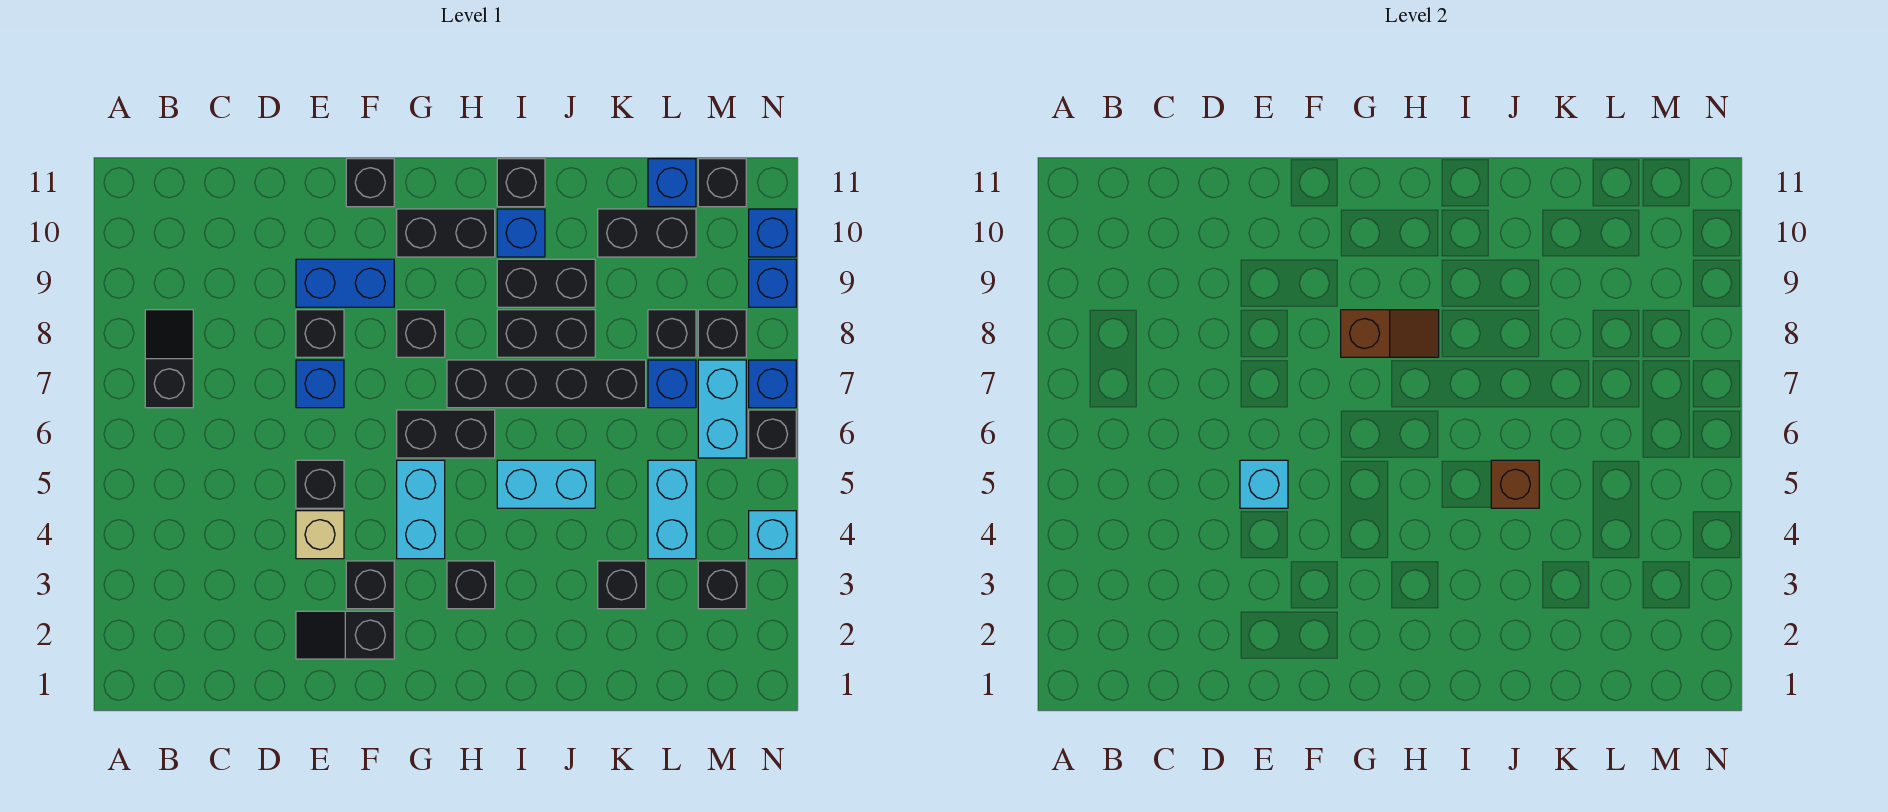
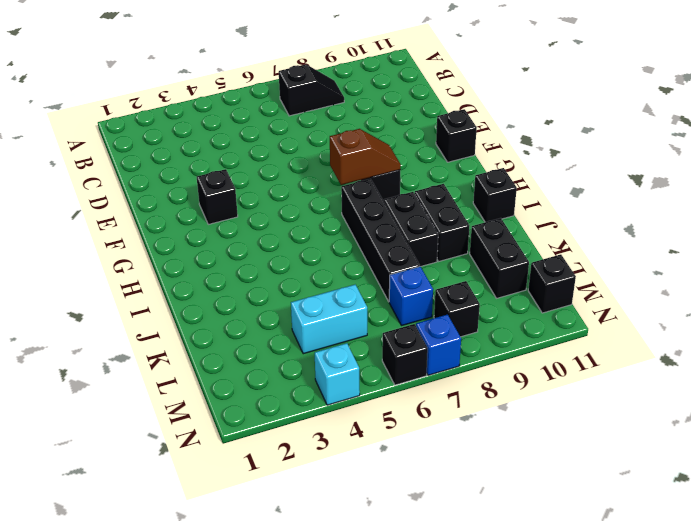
brown slope G7:G8 level 2 top 7 -> brown slope G8:H8 level 2 top G
none -> black slope E2:F2 level 1 top F
none -> tan brick E4 level 1
none -> black brick E5 level 1
none -> blue brick E7 level 1

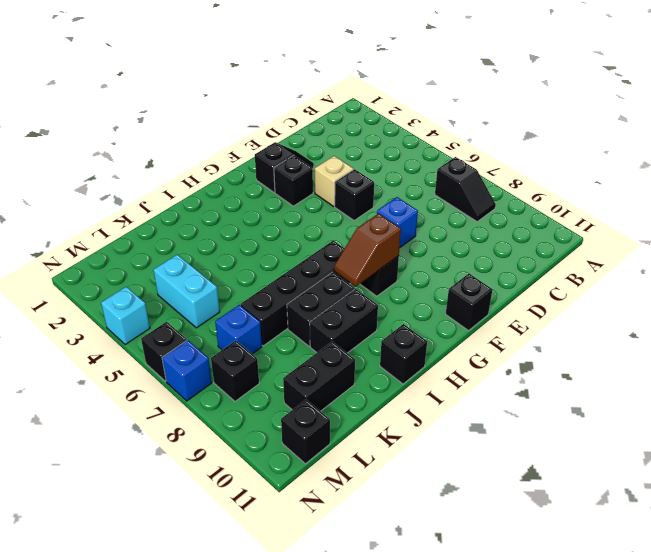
none -> black brick E8 level 1
none -> blue brick E9:F9 level 1
none -> cyan brick G4:G5 level 1
none -> black brick G6:H6 level 1

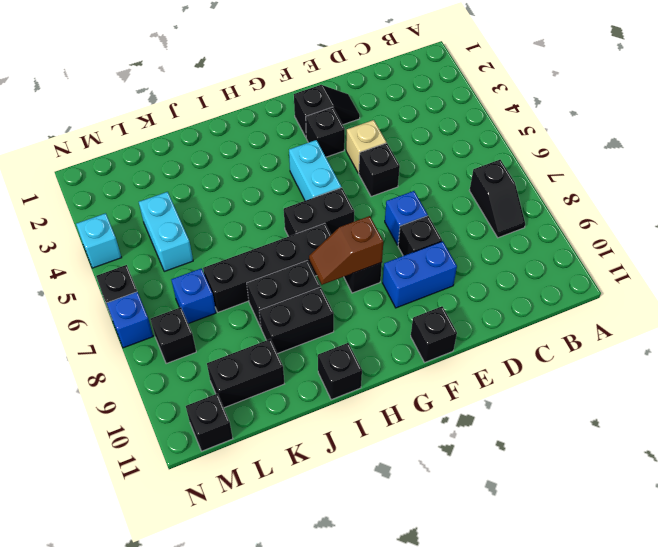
none -> black brick G10:H10 level 1
none -> black brick H3 level 1
none -> cyan brick I5:J5 level 1
none -> blue brick I10 level 1

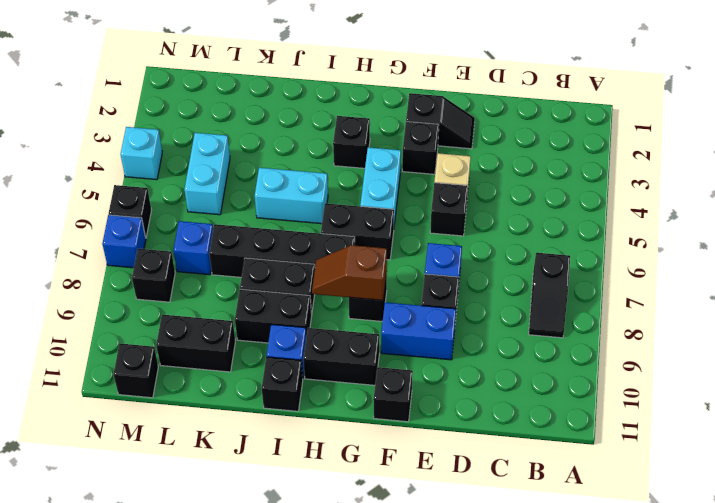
none -> black brick K3 level 1
none -> black brick L8 level 1
none -> blue brick L11 level 1
none -> black brick M3 level 1

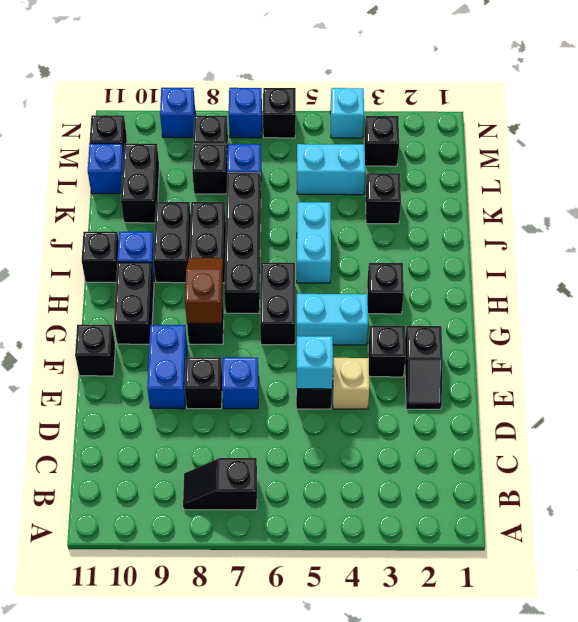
none -> cyan brick M6:M7 level 1
none -> blue brick N10 level 1
none -> brown brick J5 level 2

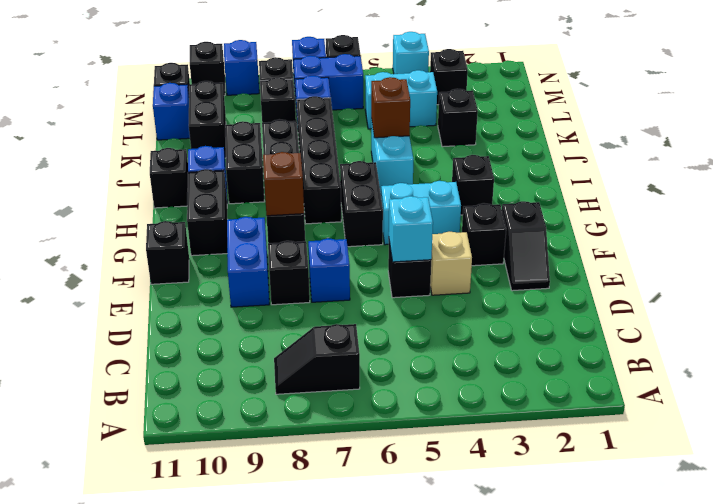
blue brick M6:M7 level 1 -> cyan brick M6:M7 level 1
black brick N10 level 1 -> blue brick N10 level 1

